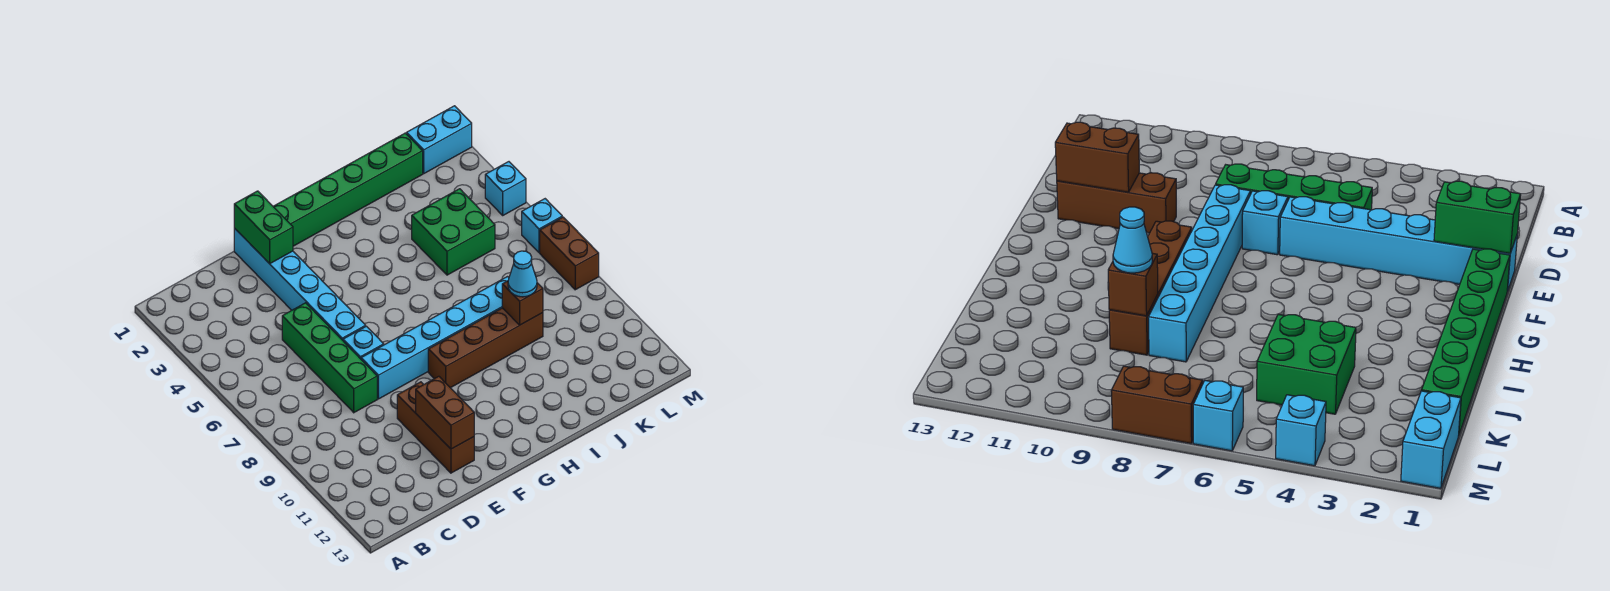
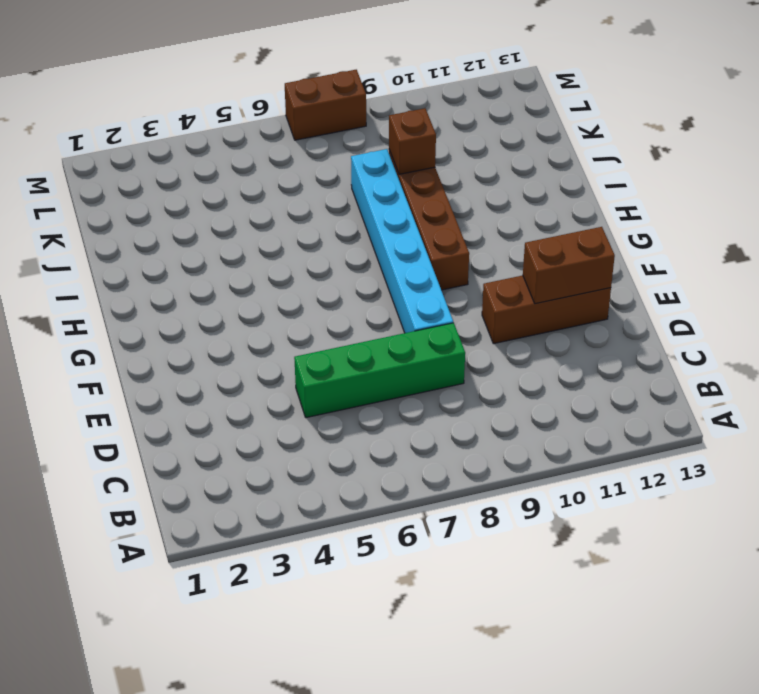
none -> cyan brick E1:E6 level 1
none -> cyan brick E7 level 1
none -> green brick F1:K1 level 1

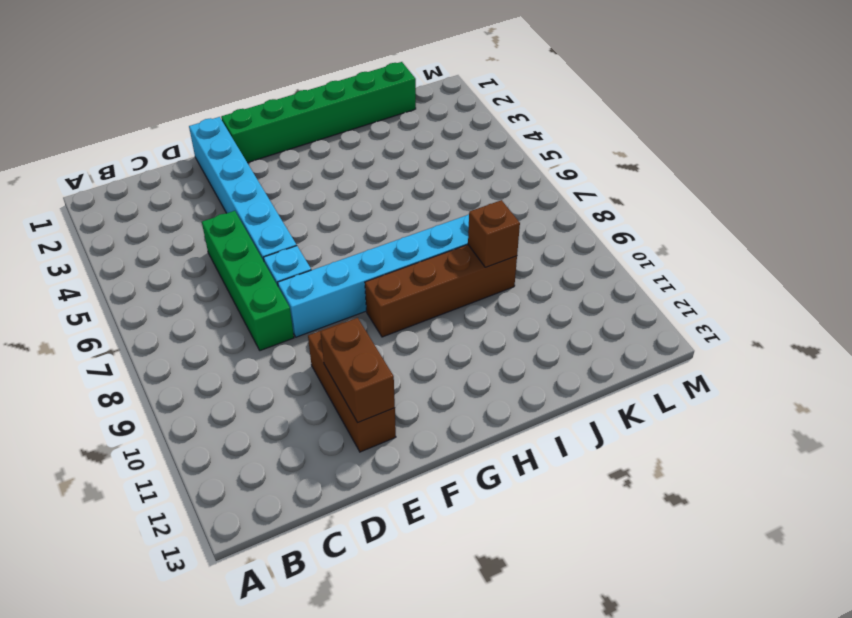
none -> green brick J4:K5 level 1
none -> cyan brick L1:M1 level 1
none -> cyan brick M4 level 1

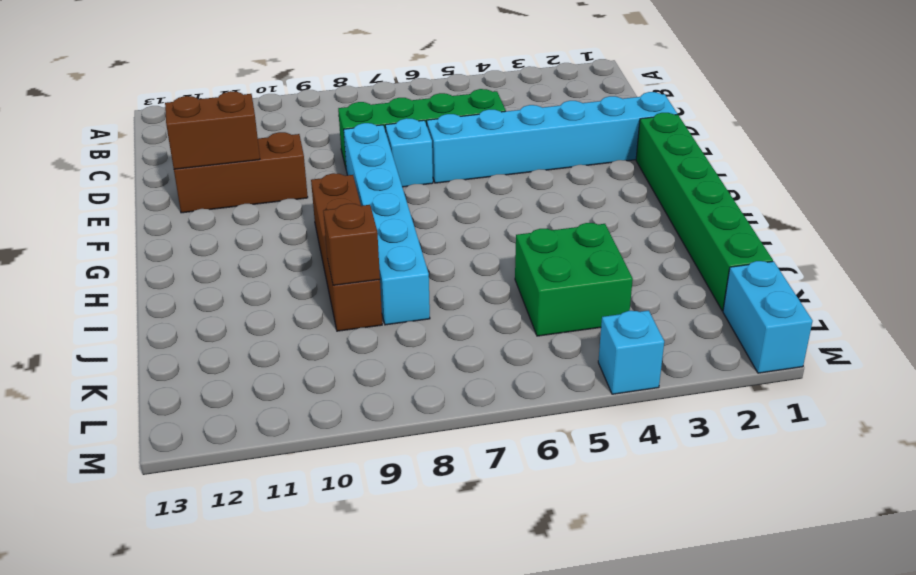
none -> cyan brick M6 level 1
none -> brown brick M7:M8 level 1
none -> green brick E1:E2 level 2

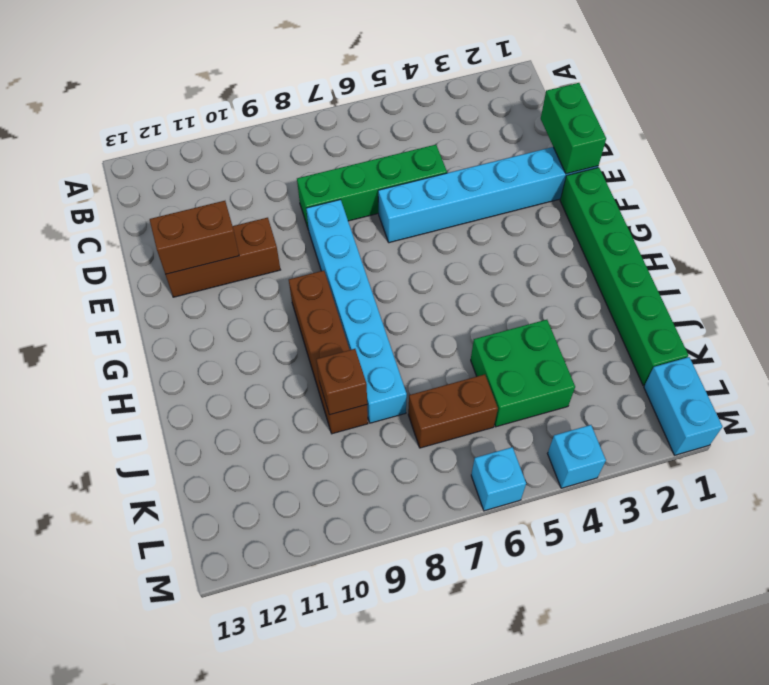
green brick D1:E1 level 2 -> green brick E1:E2 level 2
brown brick K6:K7 level 1 -> brown brick M7:M8 level 1
none -> cyan brick E7 level 1
none -> cyan cone J9 level 3

